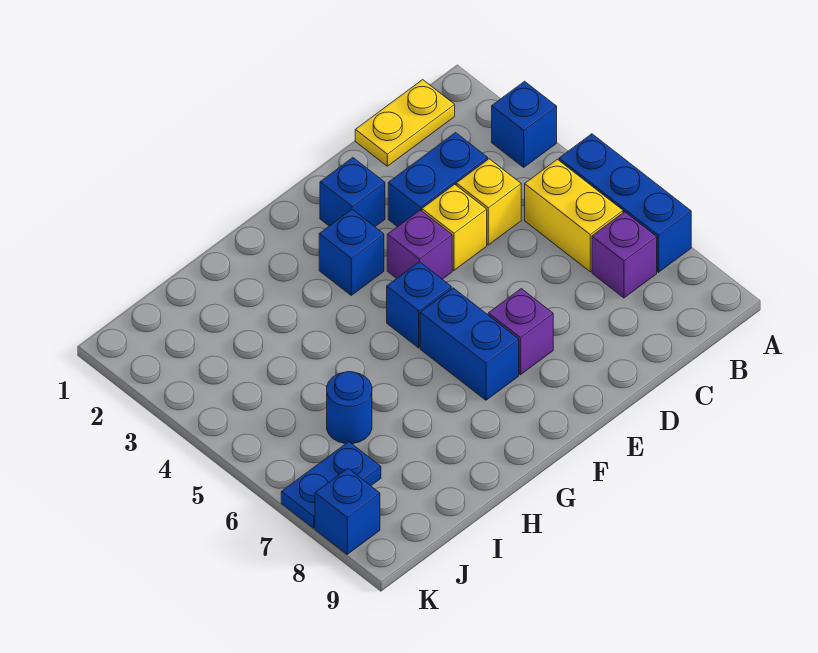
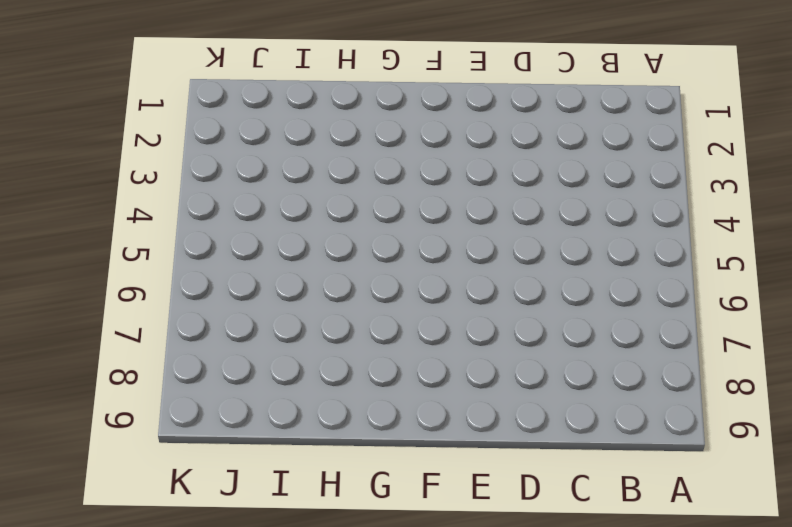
none -> blue brick A3 level 1
none -> blue brick A5:A7 level 1
none -> yellow plate B1:C1 level 1

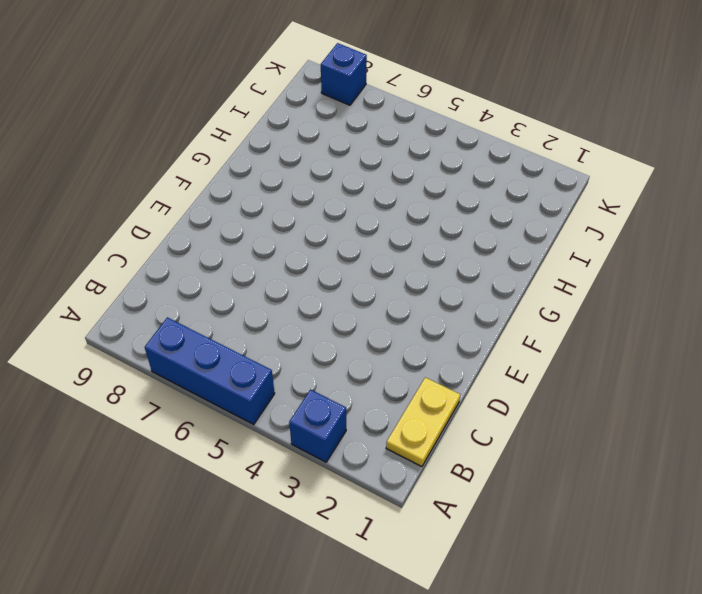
none -> yellow brick B5:B6 level 1
none -> purple brick B7 level 1
none -> blue brick C3:D3 level 1

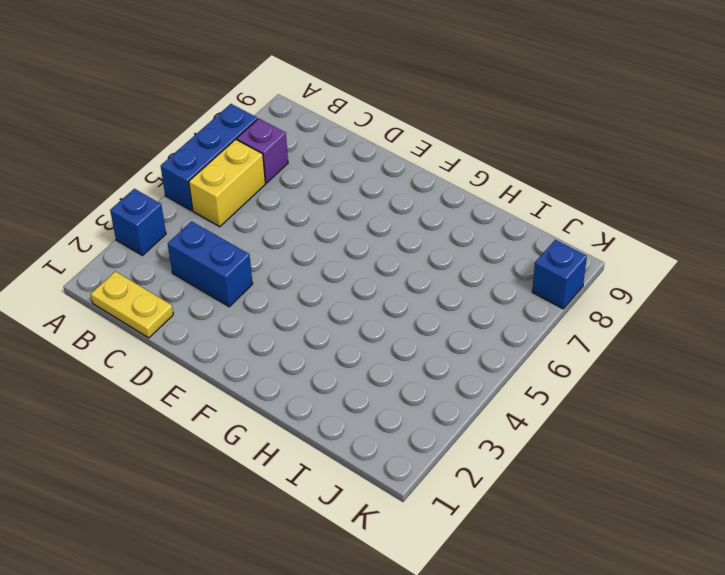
none -> yellow brick C4 level 1
none -> yellow brick D4 level 1
none -> blue brick E2 level 1

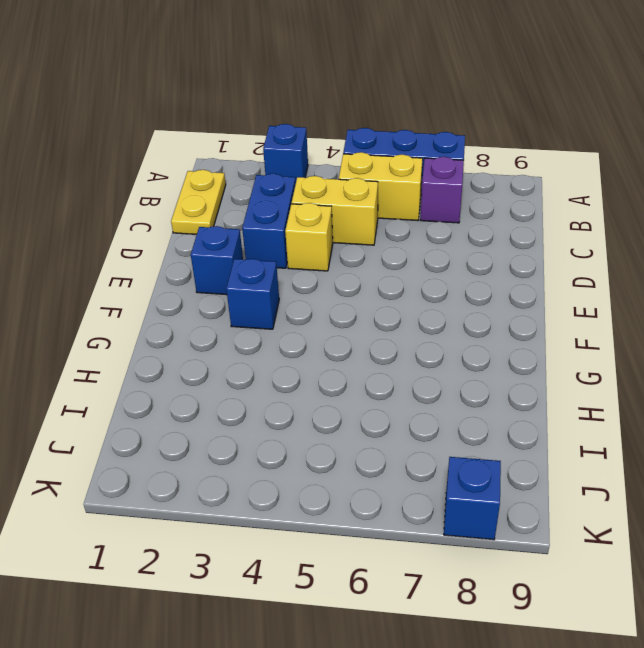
yellow brick C4:C5 level 1 -> yellow brick C4 level 1
none -> purple brick E4 level 1
none -> purple brick E7 level 1
none -> blue brick F5 level 1

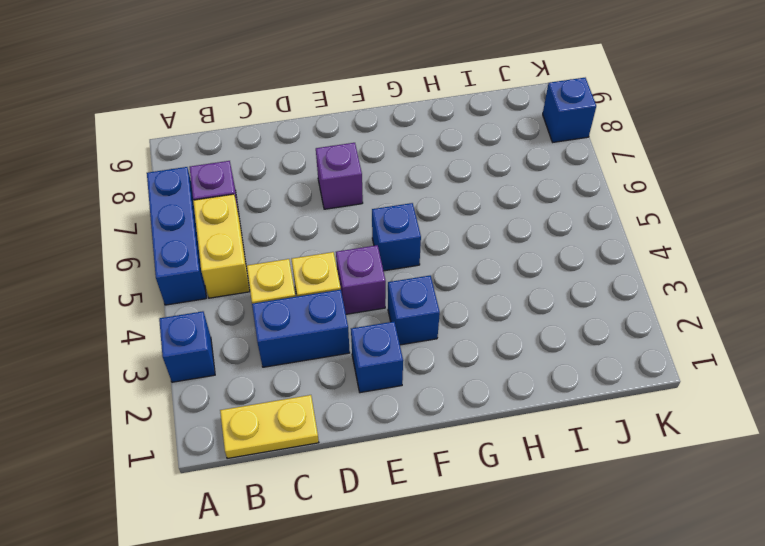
none -> blue brick F6:F7 level 1
none -> blue round brick I6 level 1
none -> blue plate J7:K7 level 1

